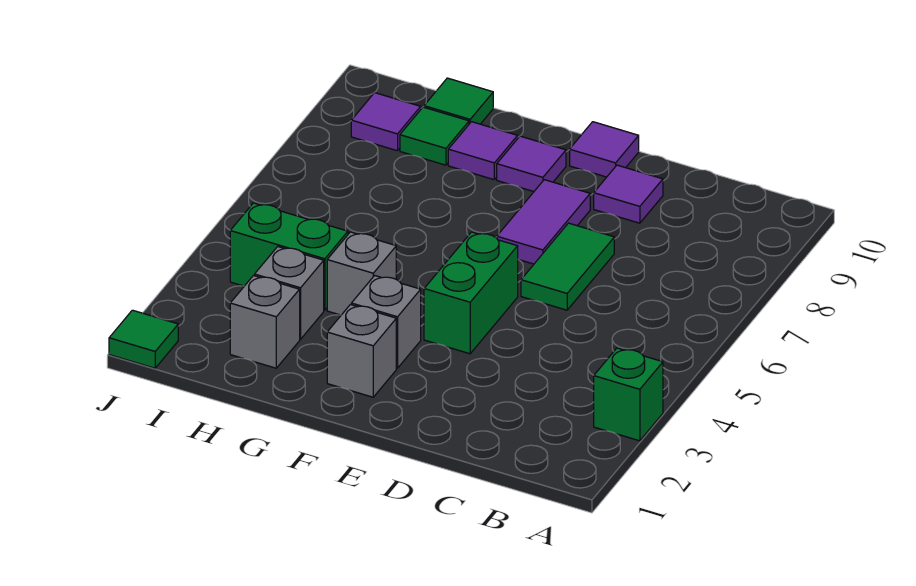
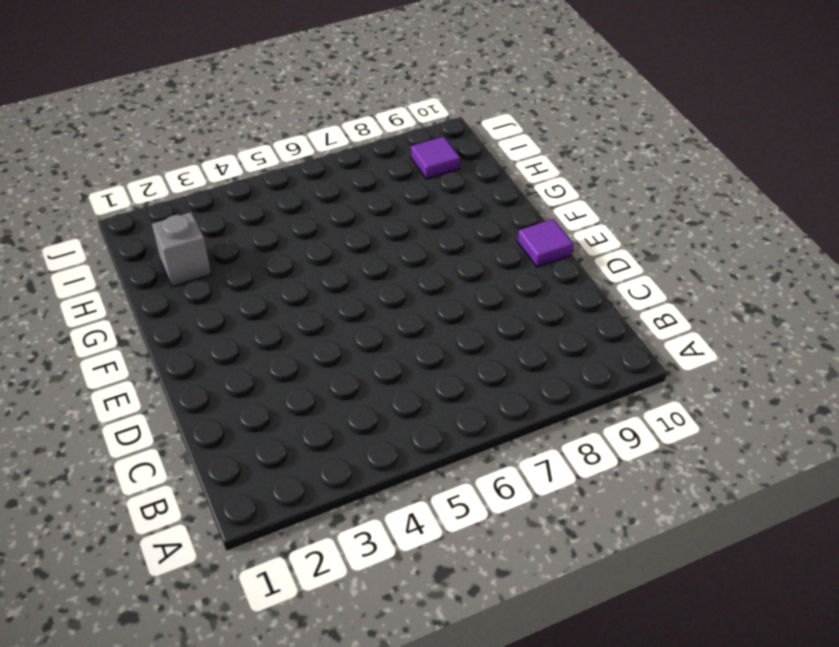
none -> green brick A3 level 1
none -> green tile D6:D7 level 1
none -> purple tile D9 level 1

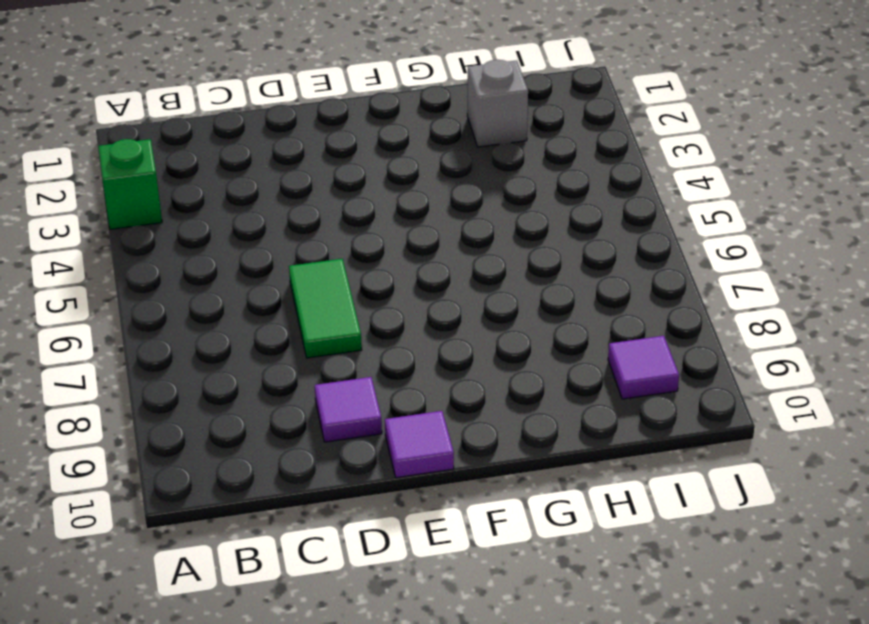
none -> green brick E4:E5 level 1
none -> purple tile E7:E8 level 1
none -> grey brick F2 level 1

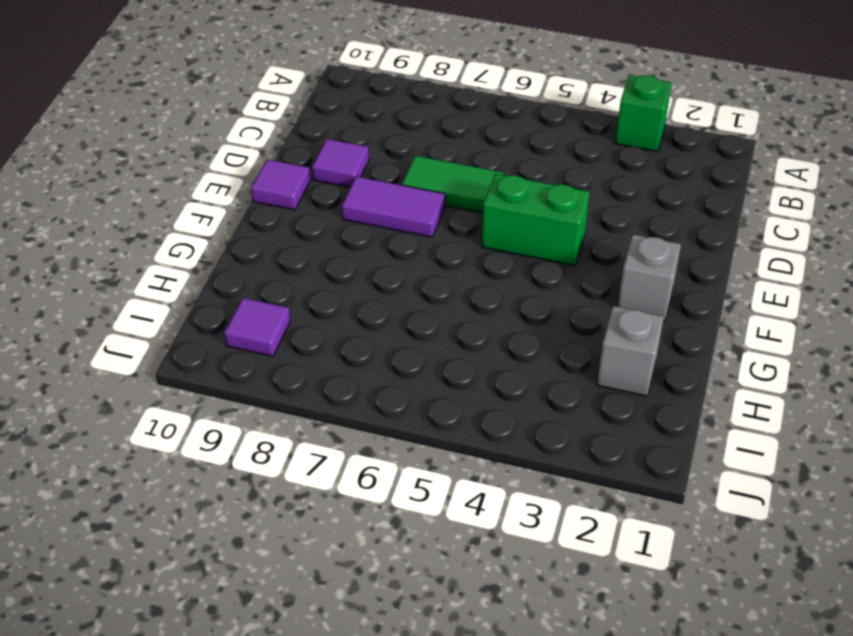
none -> grey brick F3 level 1
none -> purple tile F9 level 1
none -> grey brick G4 level 1

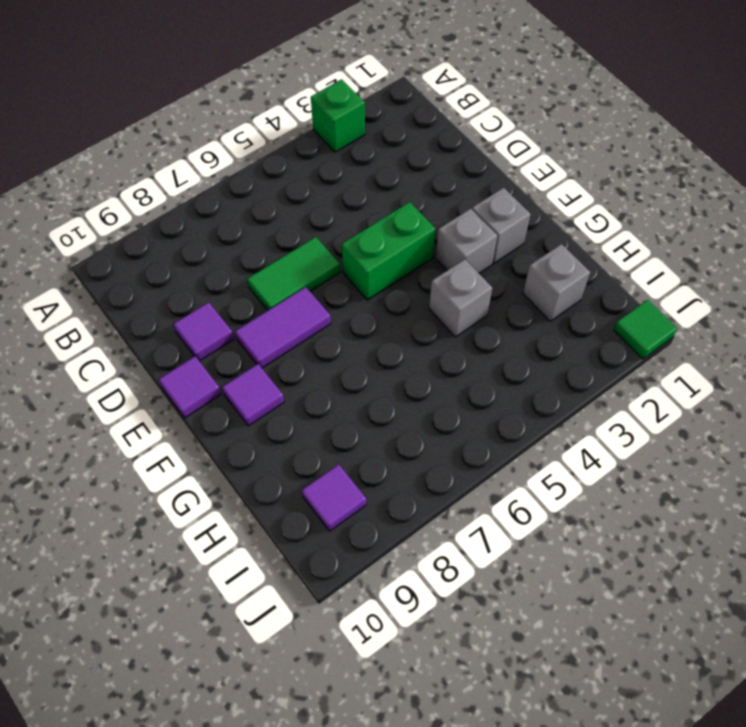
none -> purple tile G9 level 1
none -> grey brick H3 level 1
none -> green brick H4:I4 level 1

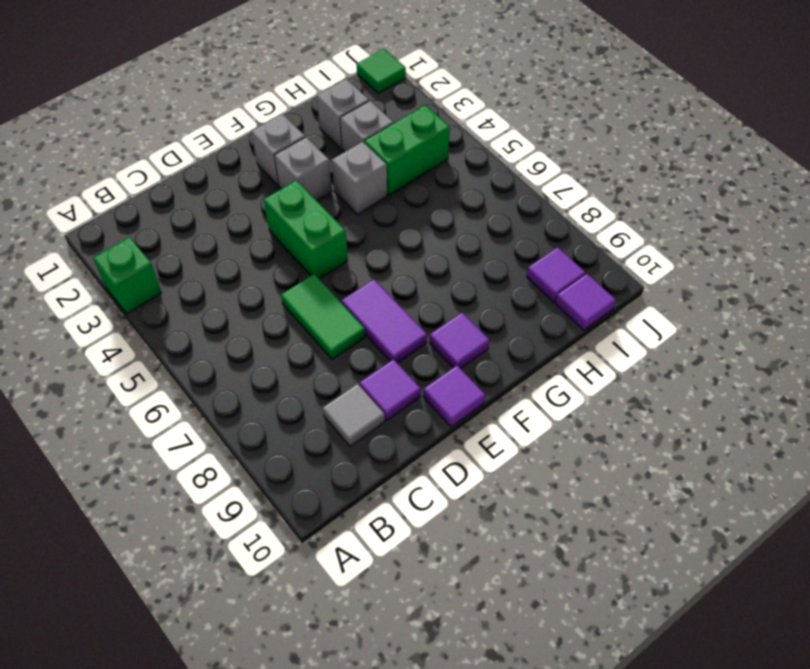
grey tile C9 level 1 -> none
purple tile I10 level 1 -> purple tile G9 level 1
none -> green tile H9 level 1
none -> green tile H10 level 1

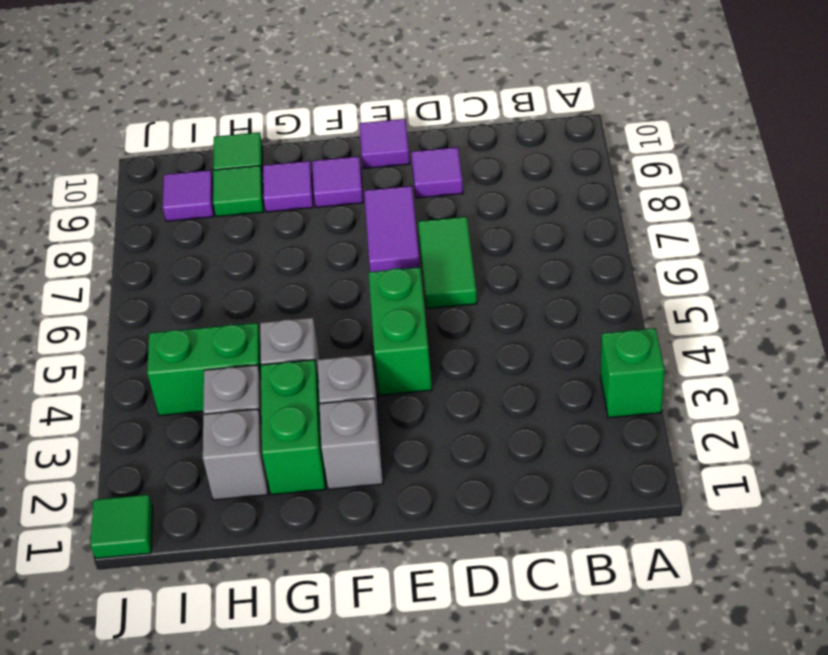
green brick G2:G3 level 1 -> none

